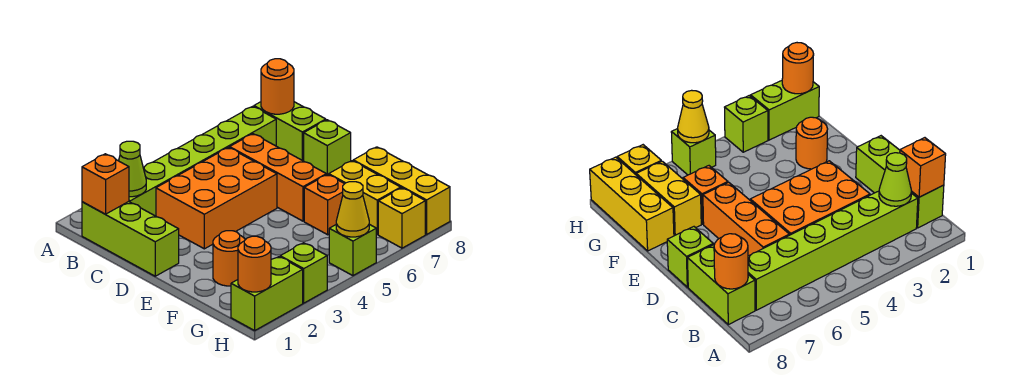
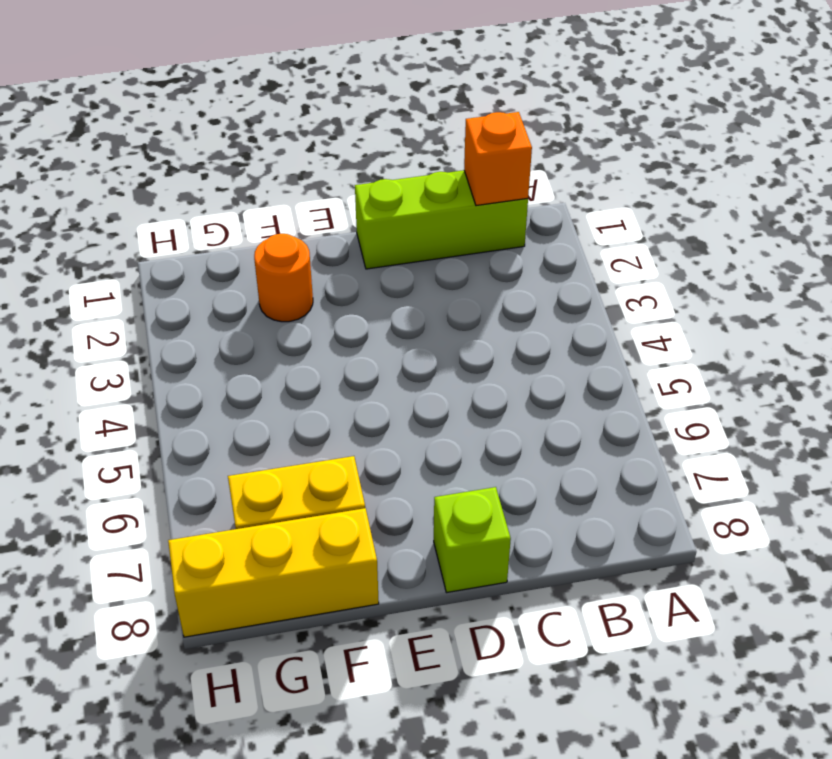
none -> lime brick B2:B7 level 1
none -> lime brick B8:C8 level 1
none -> orange brick C3:D5 level 1

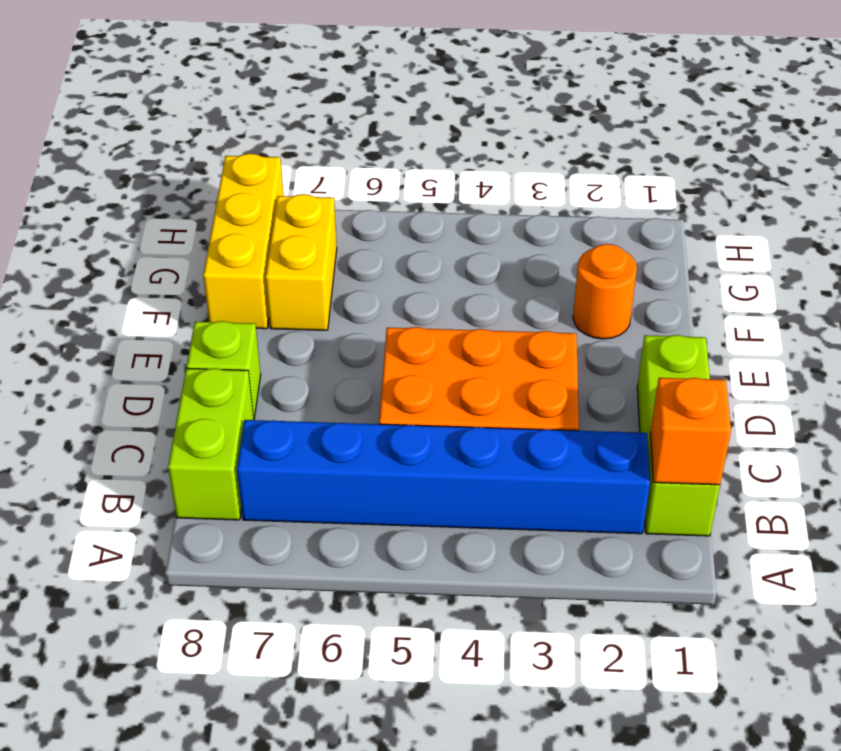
blue brick B2:B7 level 1 -> lime brick B2:B7 level 1
none -> orange brick C6:E6 level 1
none -> orange brick F6 level 1
none -> lime brick H1:H2 level 1

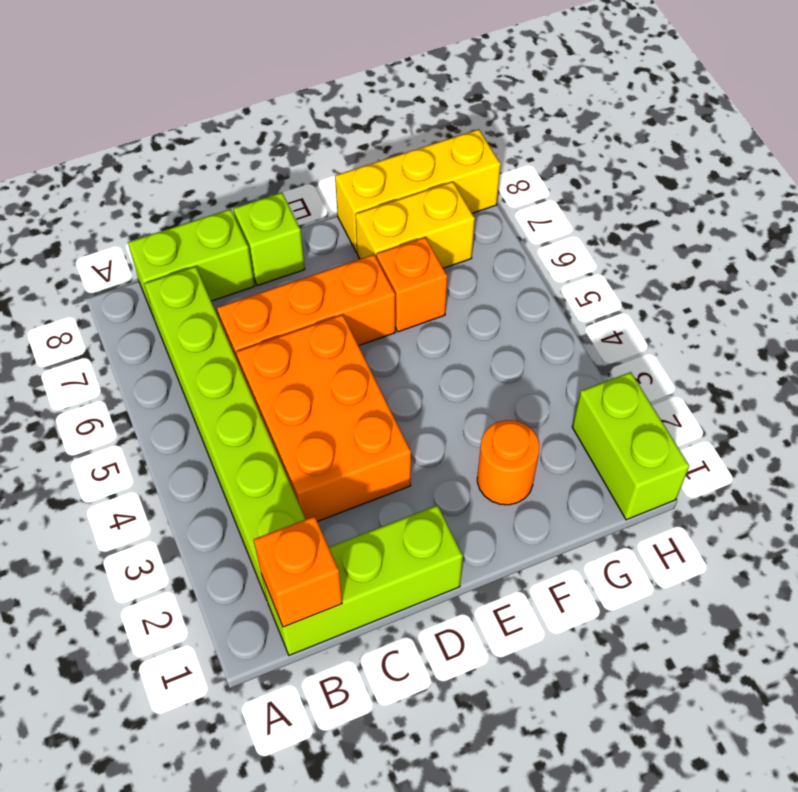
none -> lime brick H3 level 1
none -> lime brick H5 level 1
none -> yellow brick H7 level 1

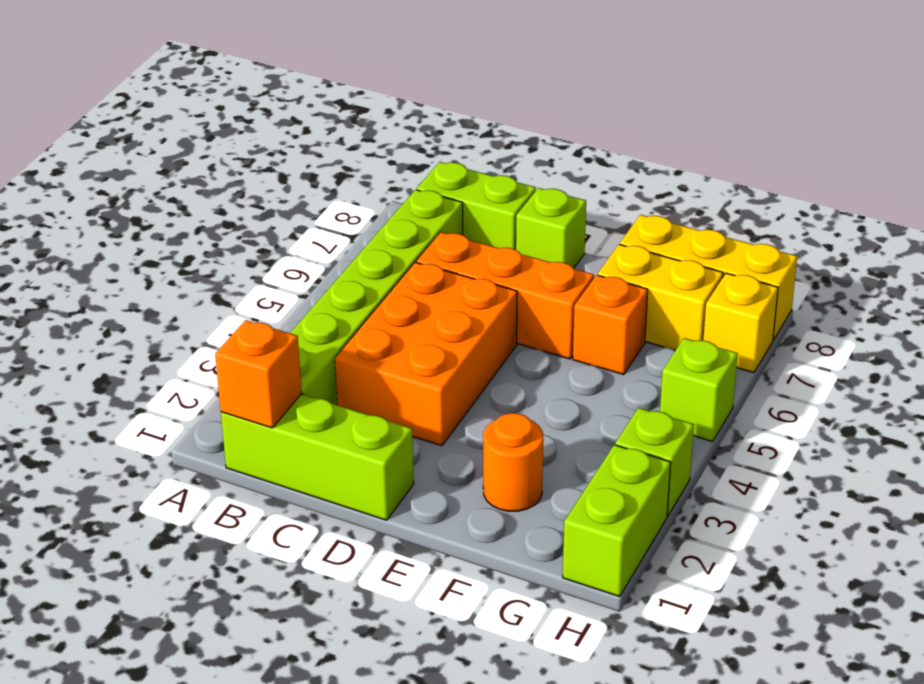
none -> lime cone B2 level 2
none -> orange round brick B8 level 2
none -> orange round brick H1 level 2

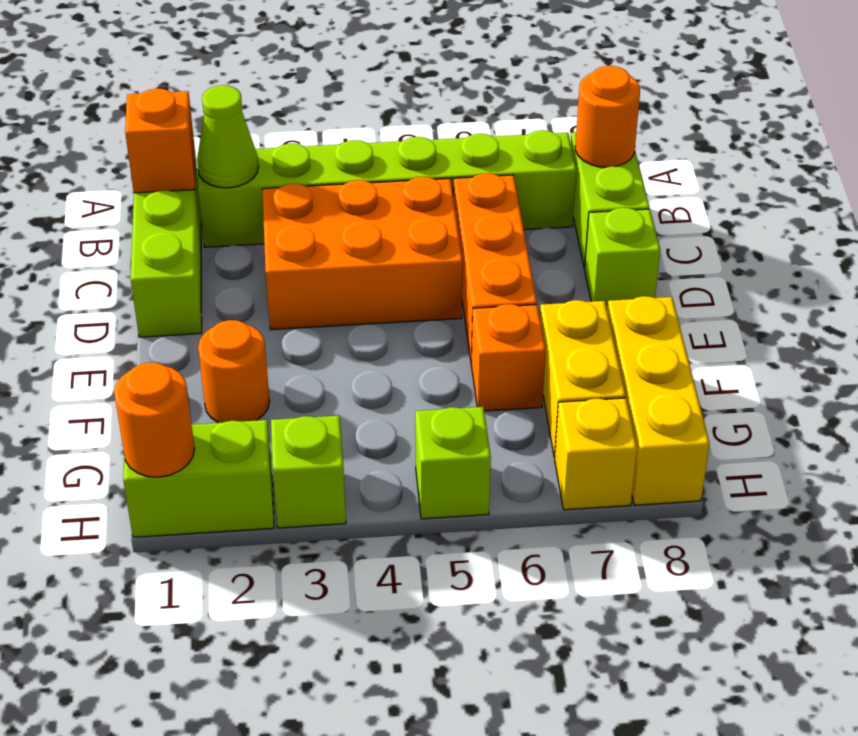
none -> yellow cone H5 level 2

